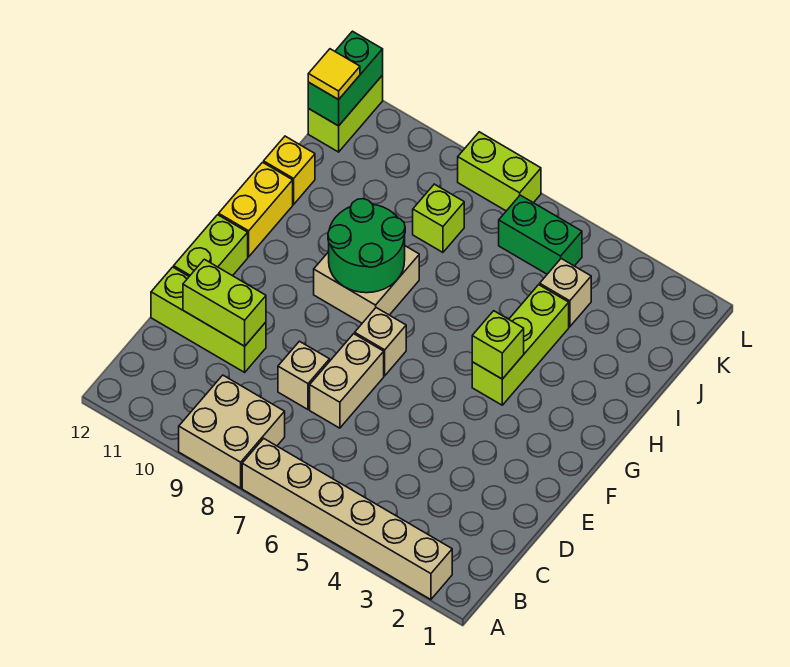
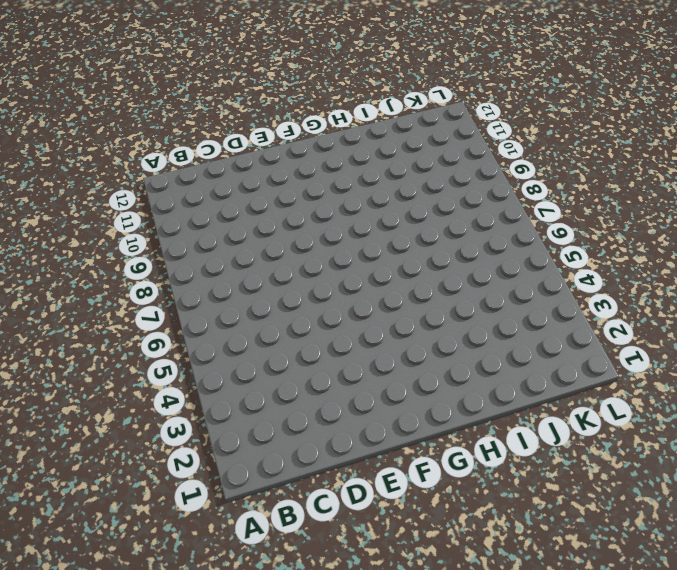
none -> tan brick A2:A7 level 1
none -> tan brick A8:B9 level 1
none -> tan brick D7:E7 level 1

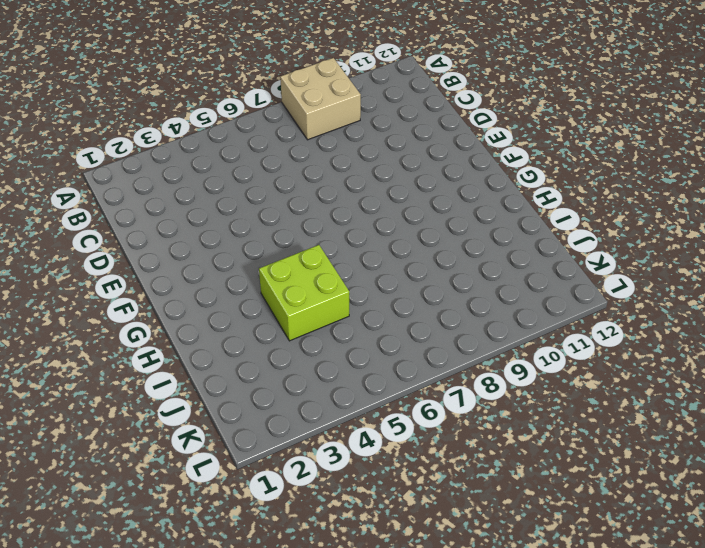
lime brick H4:I5 level 1 -> lime brick G4:I4 level 1
none -> tan brick A2:A7 level 1
none -> tan brick D7:E7 level 1
none -> tan brick D8 level 1

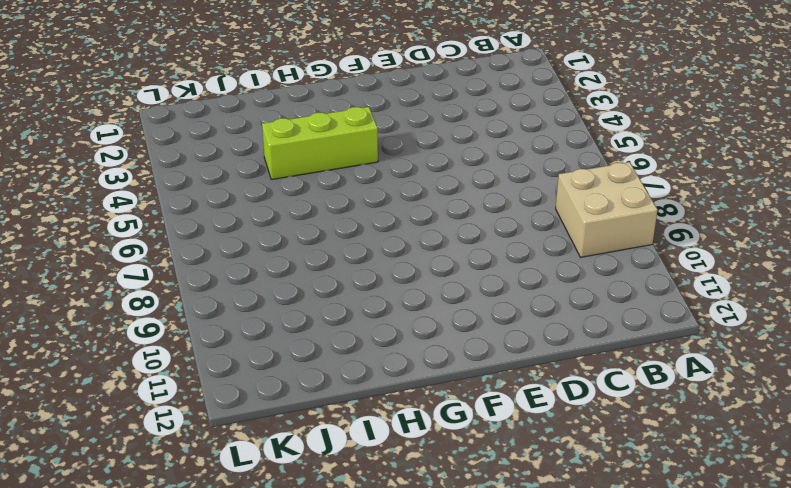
none -> tan brick A2:A7 level 1
none -> tan brick D7:E7 level 1
none -> tan brick D8 level 1

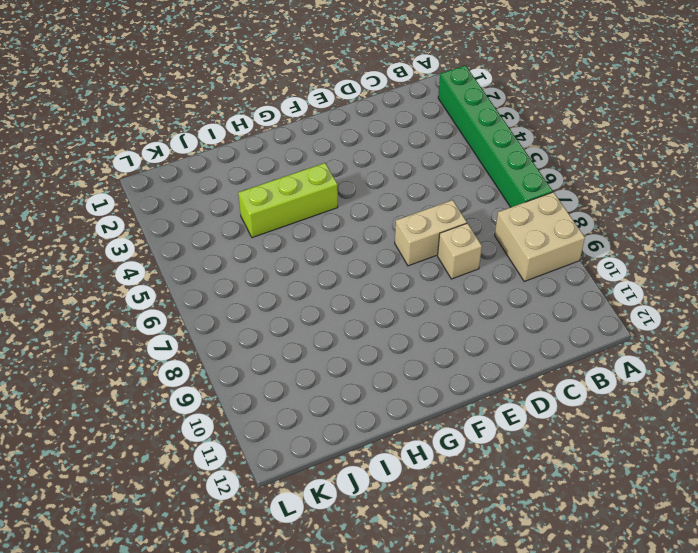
green brick A2:A7 level 1 -> tan brick A2:A7 level 1
none -> lime brick D10:D12 level 1
none -> lime brick E12:F12 level 1
none -> tan brick F7 level 1

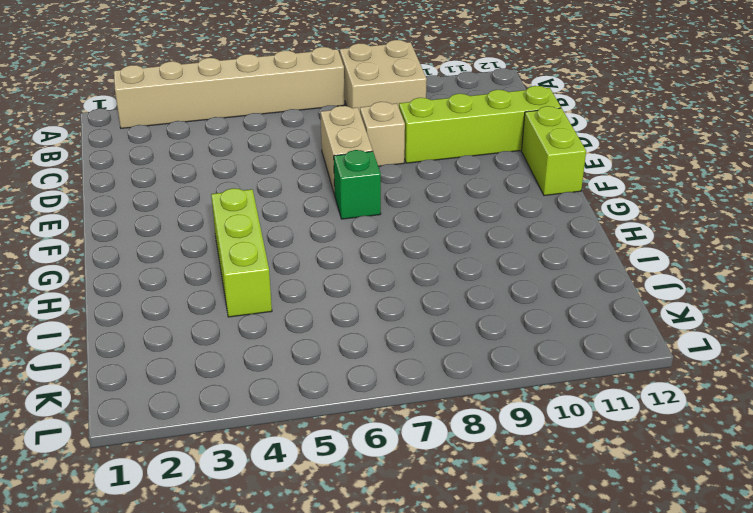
lime brick D9:D12 level 1 -> lime brick D10:D12 level 1
green brick F7 level 1 -> tan brick F7 level 1
none -> tan brick G8:H9 level 1
none -> yellow brick G12:H12 level 1
none -> yellow brick I12 level 1

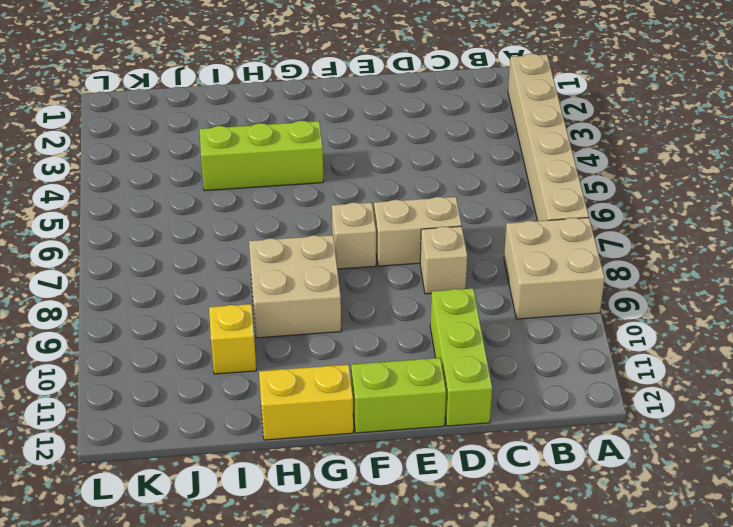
yellow brick I10 level 1 -> yellow brick I12 level 1
none -> tan brick J4 level 1
none -> lime brick J8 level 1
none -> green brick K5:K6 level 1

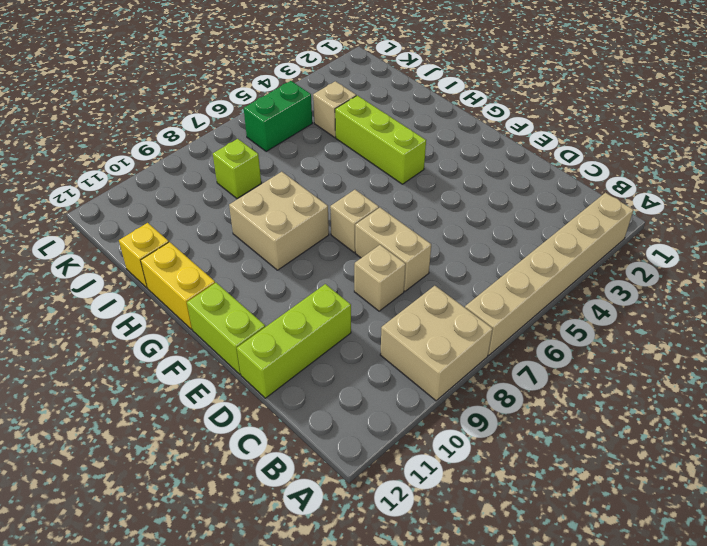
none -> lime brick K12:L12 level 1
none -> lime brick L7:L8 level 1
none -> lime brick D10:D11 level 2

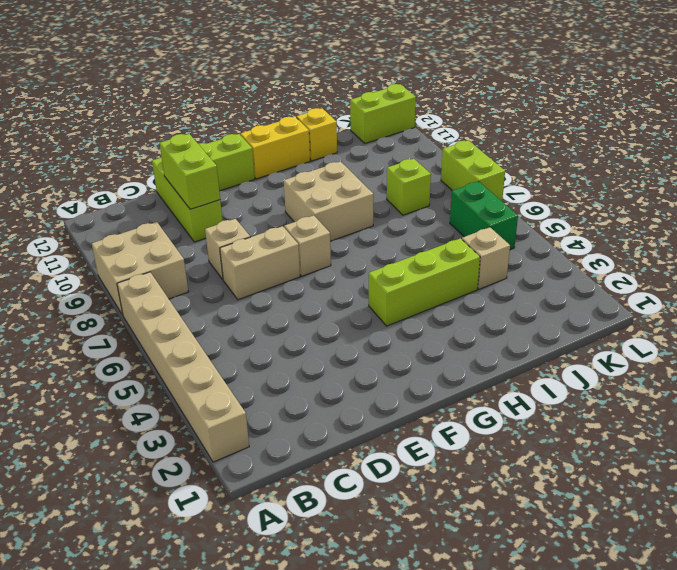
none -> lime brick G4 level 2
none -> green round brick G8:H9 level 2
none -> green brick K12:L12 level 2

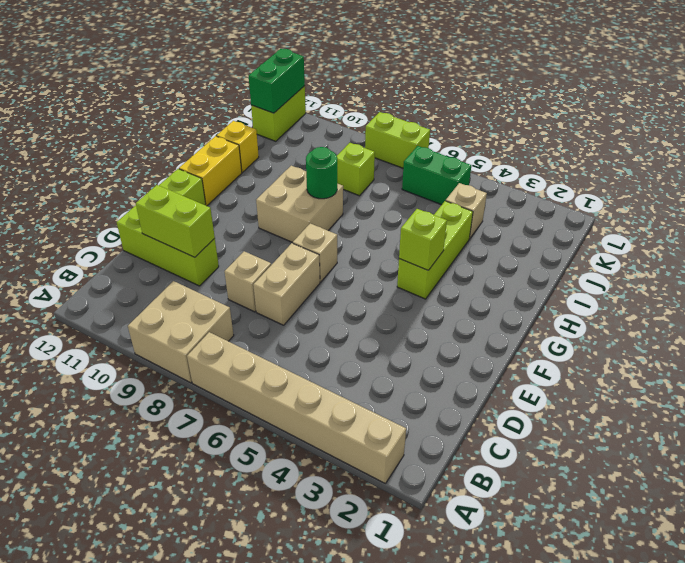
green round brick H8 level 2 -> green round brick G8:H9 level 2
none -> yellow tile K12 level 3

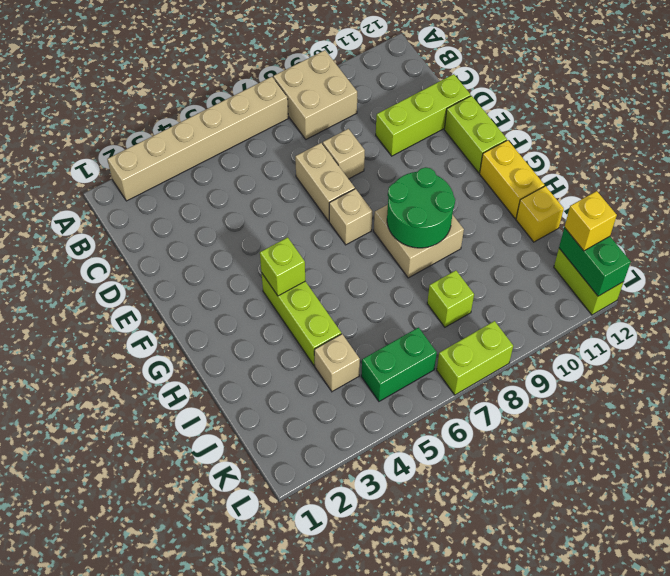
yellow brick K12 level 3 -> yellow tile K12 level 3
none -> lime brick D10:D11 level 2

